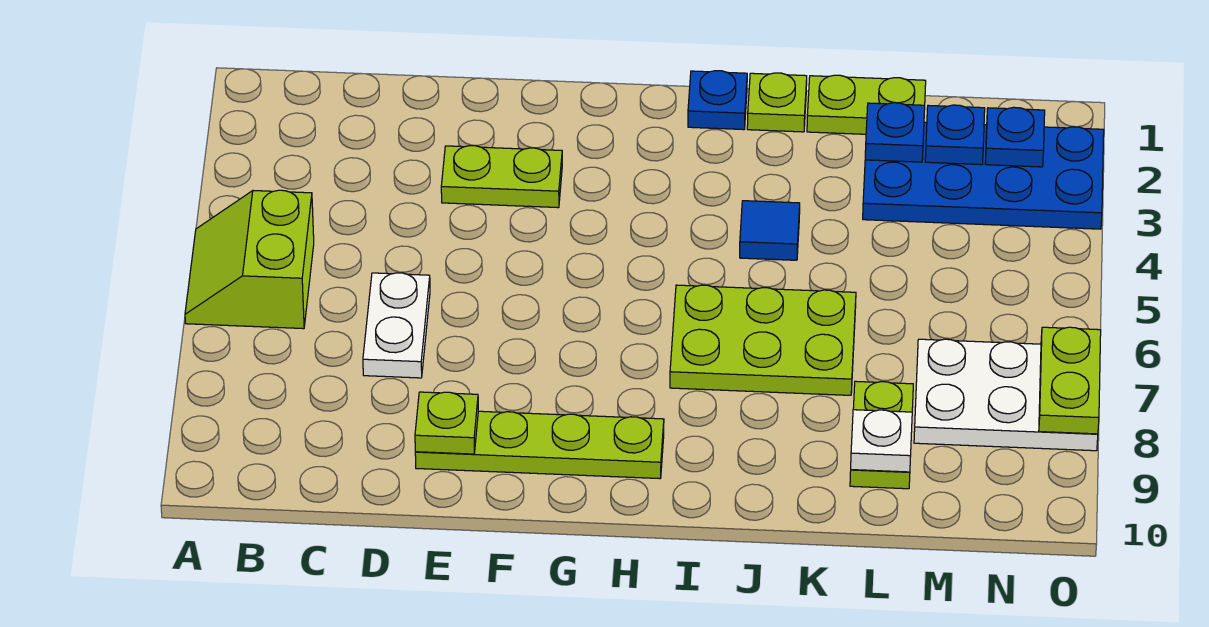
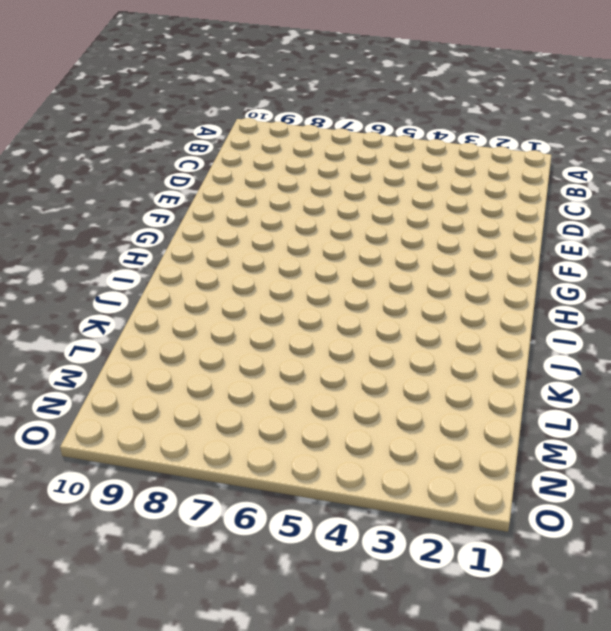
none -> lime slope A5:B6 level 1 top B
none -> white plate D6:D7 level 1
none -> lime plate E3:F3 level 1

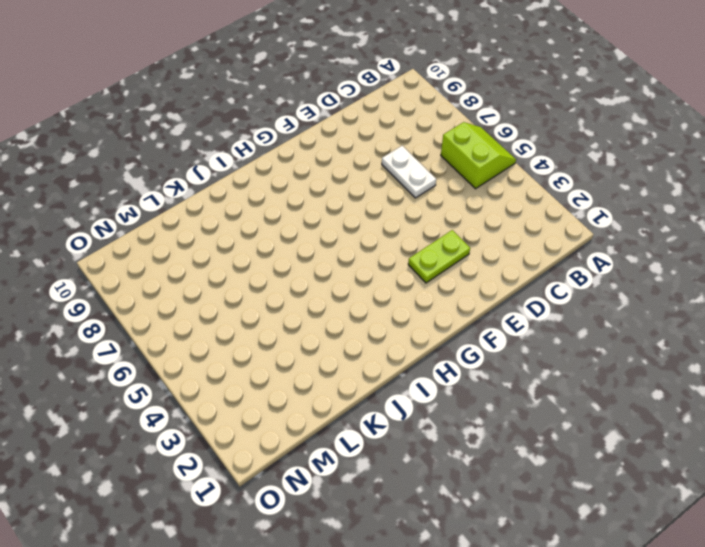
none -> lime plate E9:H9 level 1
none -> blue plate I1 level 1
none -> lime plate I6:K7 level 1

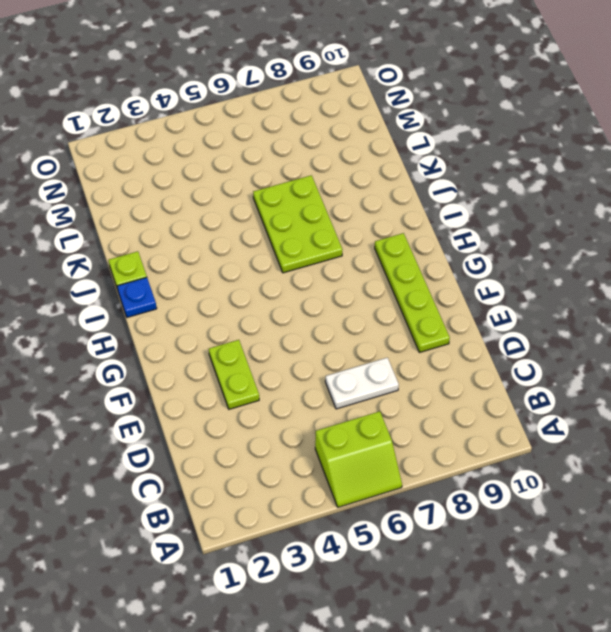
none -> blue tile J4 level 1
none -> lime plate K1:L1 level 1
none -> blue plate L2:O3 level 1

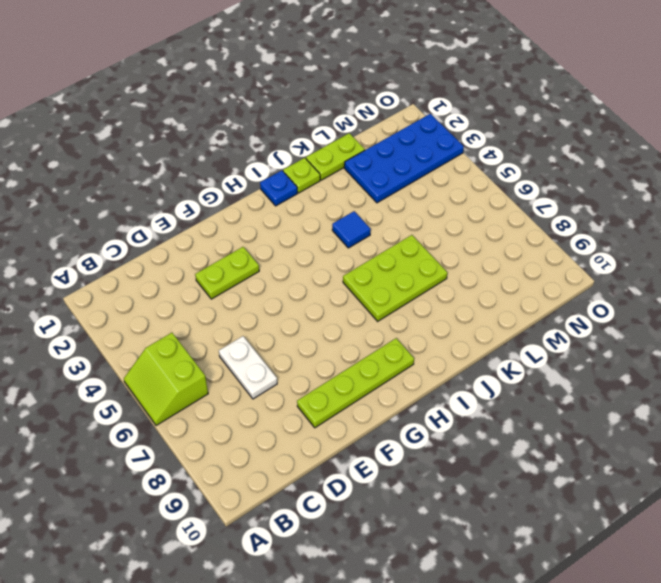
none -> lime plate L8:L9 level 1
none -> white plate M7:O8 level 1
none -> lime plate E9 level 2

